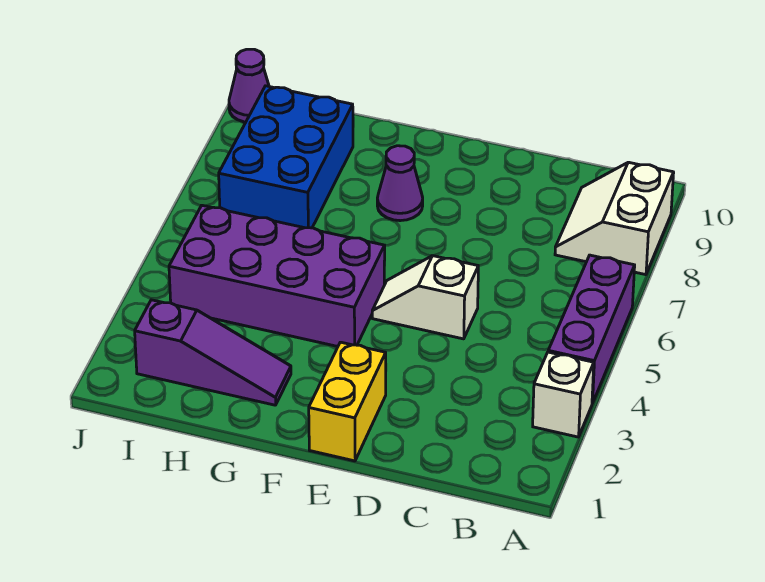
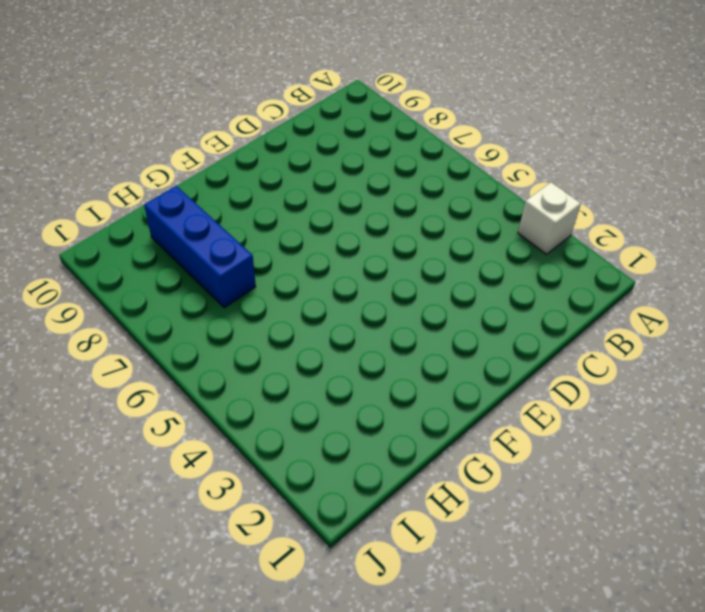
blue brick H7:H9 level 1 -> blue brick H7:I9 level 1
none -> purple brick A4:A6 level 1
none -> white slope A8:B9 level 1 top A

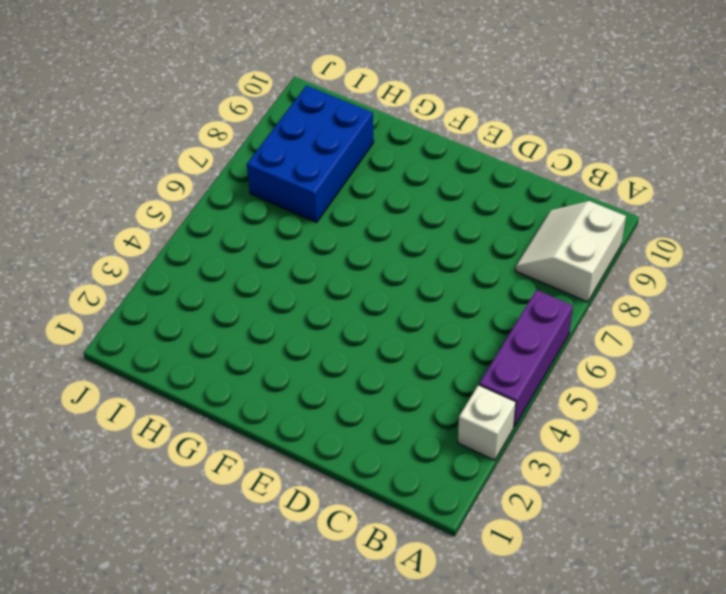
none -> white slope D5:E5 level 1 top D
none -> yellow brick E1:E2 level 1

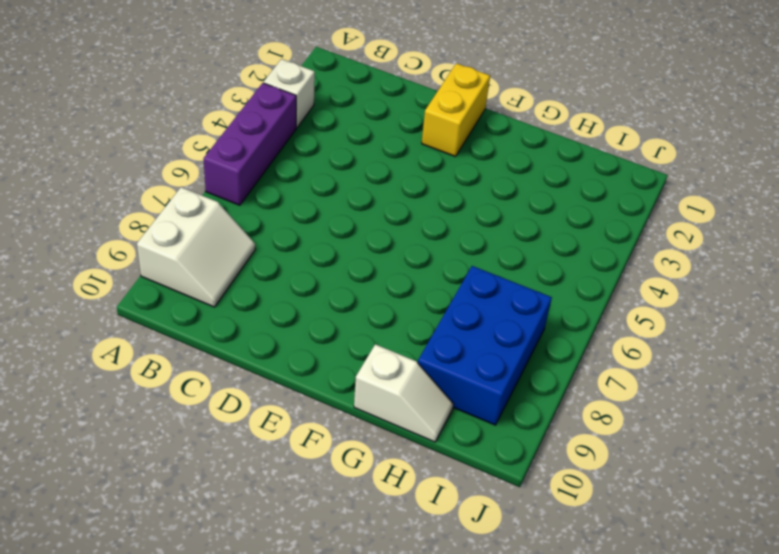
white slope G10:H10 level 1 top G -> white slope D5:E5 level 1 top D
none -> purple brick F4:I5 level 1
none -> purple cone F8 level 1

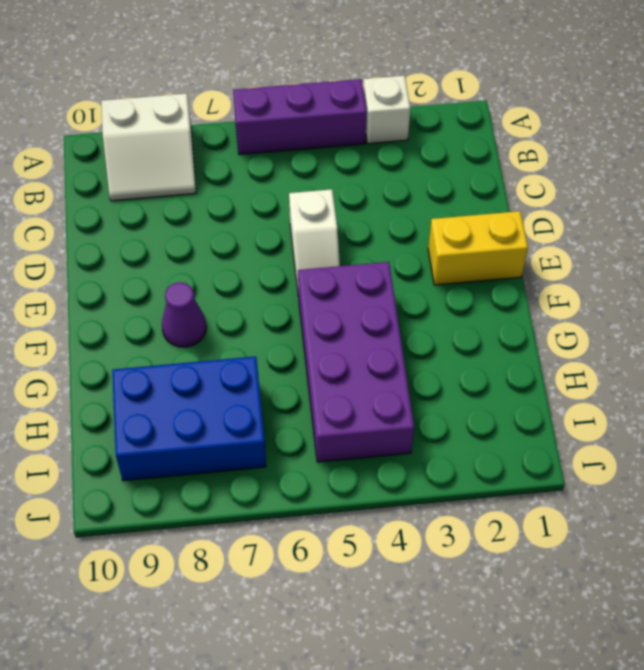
none -> purple slope G2:I2 level 1 top I
none -> purple cone J10 level 1

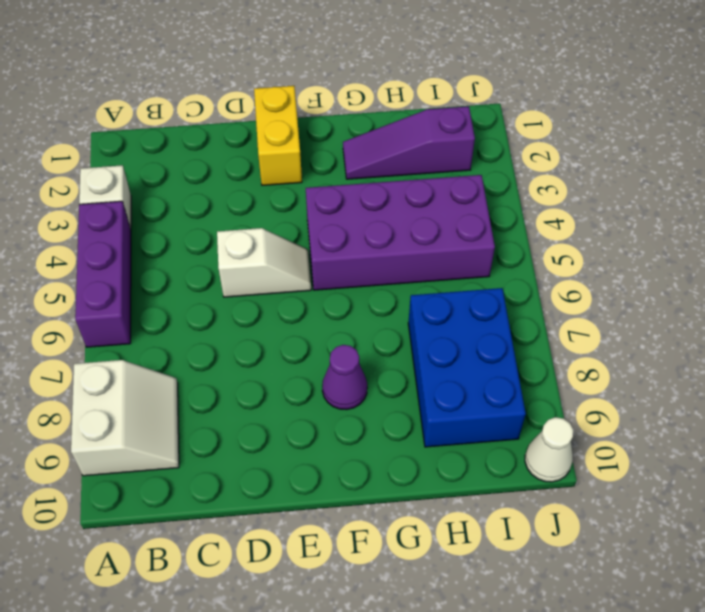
white cone J10 level 1 -> purple cone J10 level 1

